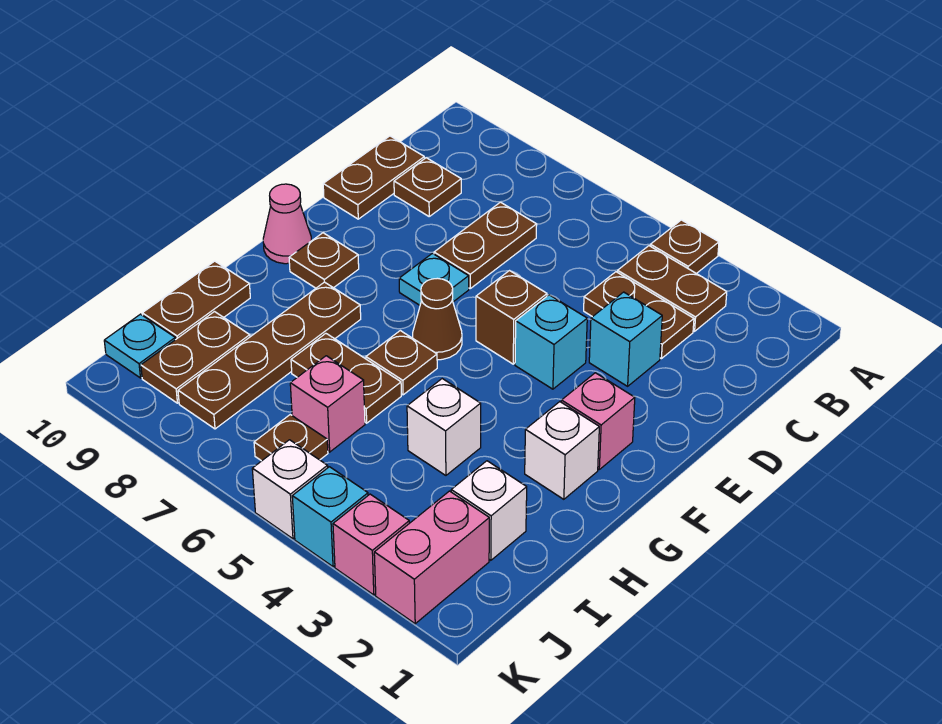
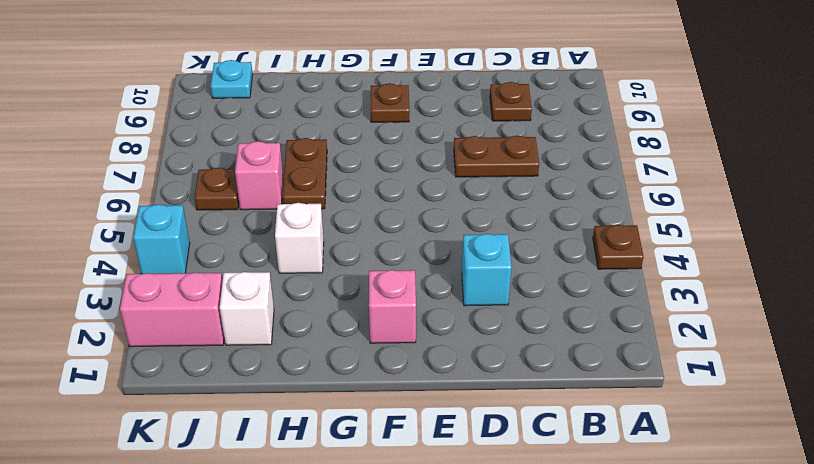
none -> brown plate B3:B4 level 1
none -> brown plate C3:C4 level 1
none -> brown plate C10:D10 level 1

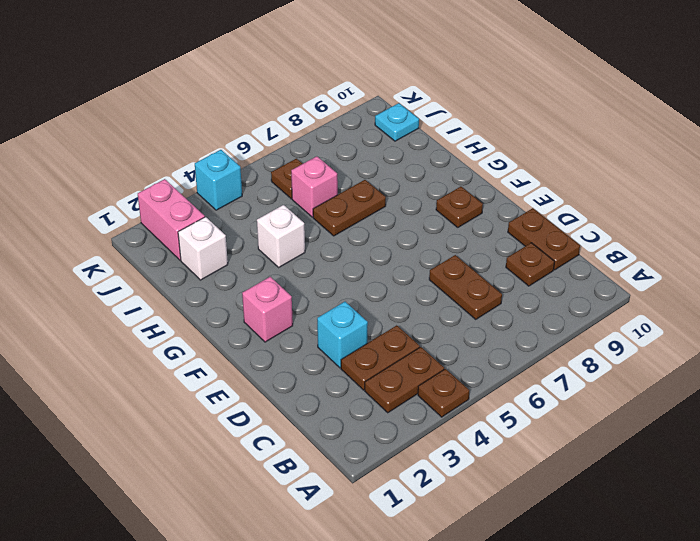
none -> cyan brick E4 level 1
none -> brown brick E5 level 1
none -> cyan plate E7 level 1

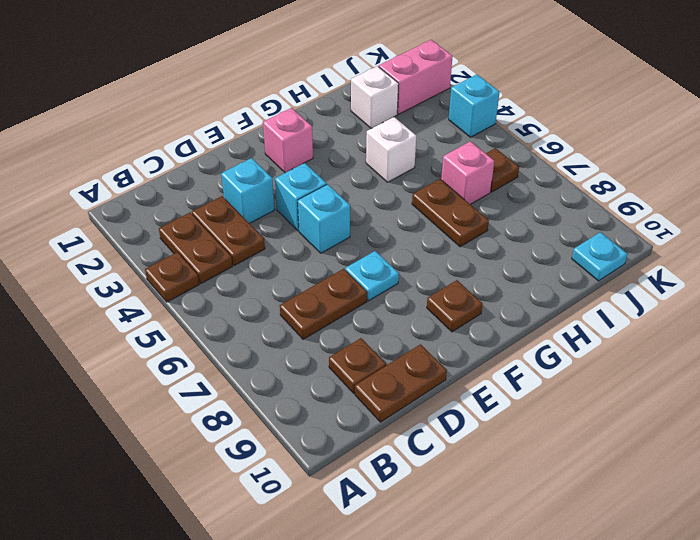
cyan brick E5 level 1 -> brown brick E5 level 1
none -> brown cone F6 level 1
none -> pink cone F10 level 1
none -> white brick G2 level 1

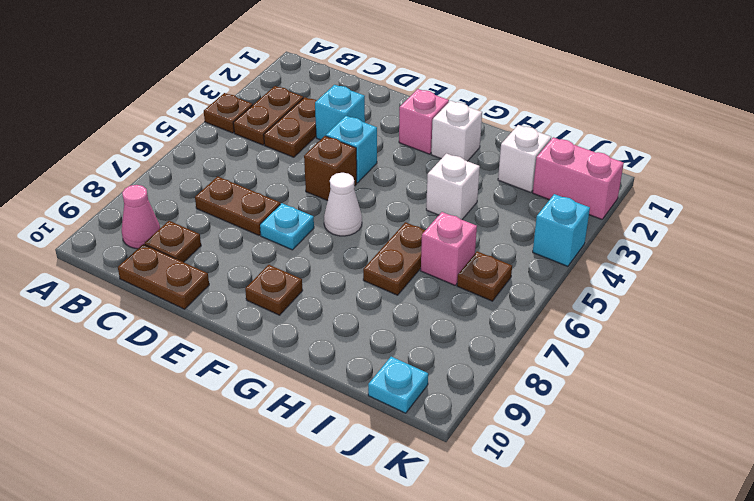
pink cone B9 level 1 -> pink cone F10 level 1
white cone F6 level 1 -> brown cone F6 level 1
none -> brown plate G6 level 1
none -> brown plate G8:J8 level 1
none -> brown plate H10:I10 level 1

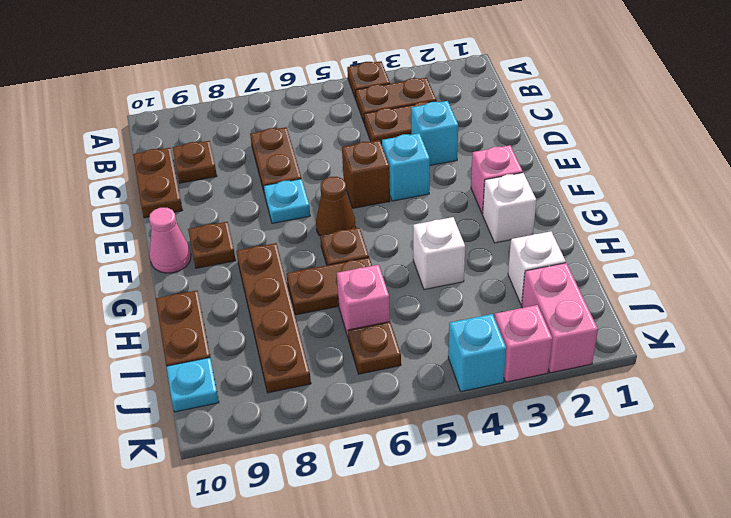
none -> brown plate I9:J9 level 1
none -> white brick K5 level 1

